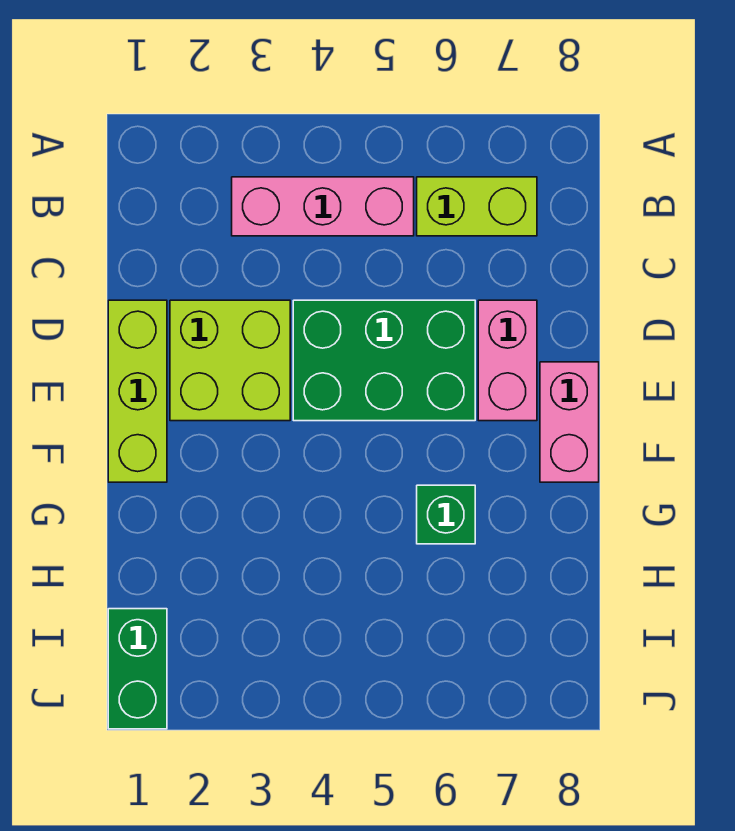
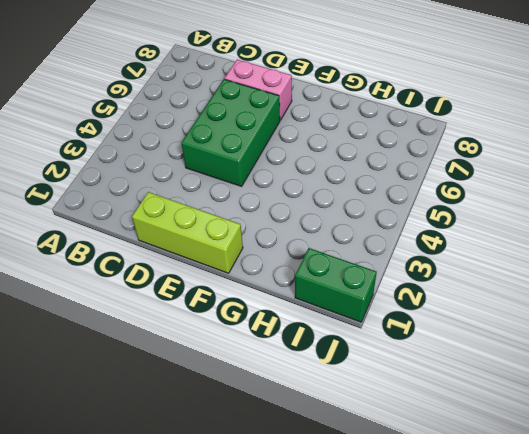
none -> pink brick B3:B5 level 1
none -> lime brick B6:B7 level 1

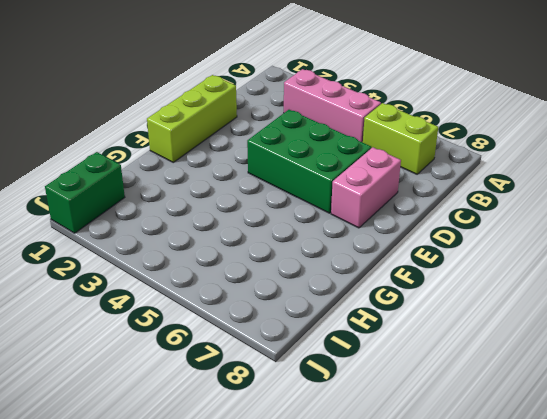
none -> lime brick D2:E3 level 1
none -> pink brick E8:F8 level 1

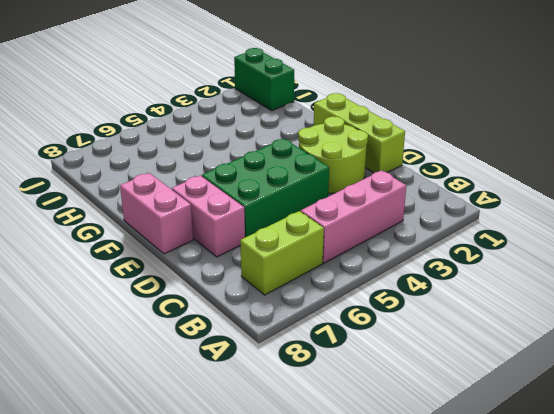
lime round brick D2:E3 level 1 -> lime brick D2:E3 level 1
none -> green brick G6 level 1

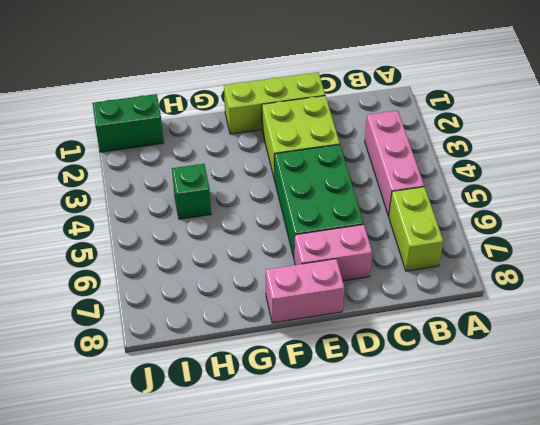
green brick H4 level 1 -> green brick G6 level 1

